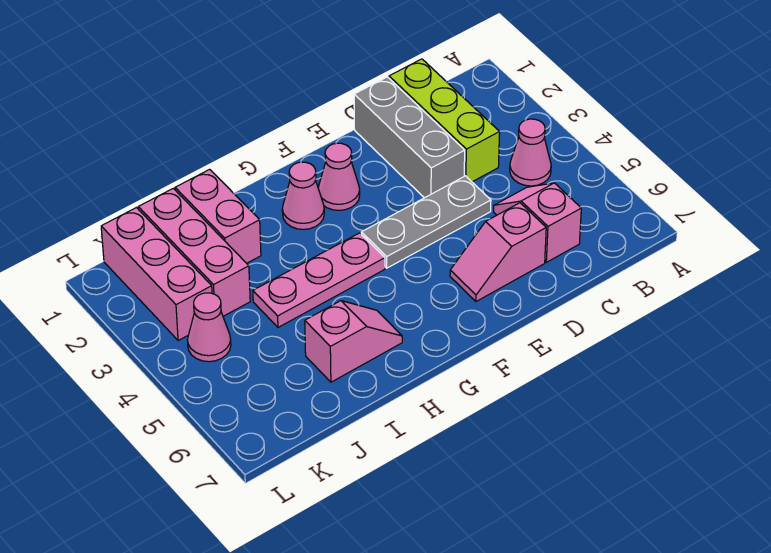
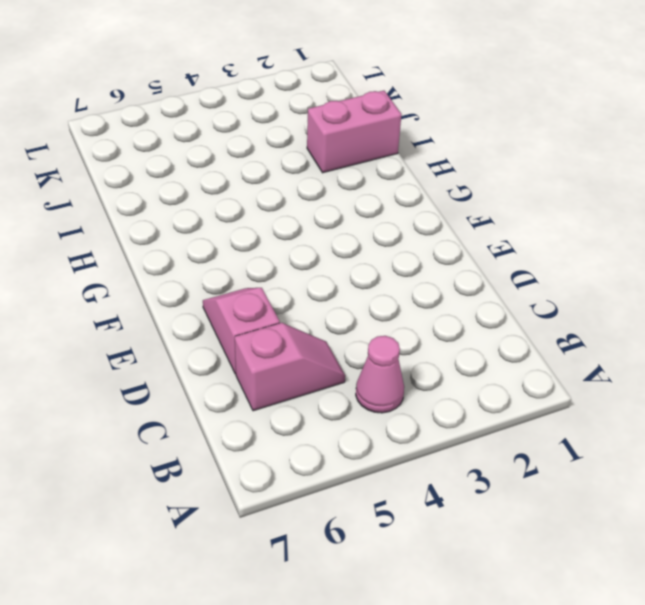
none -> lime brick C1:C3 level 1
none -> grey brick D1:D3 level 1
none -> grey plate D4:F4 level 1

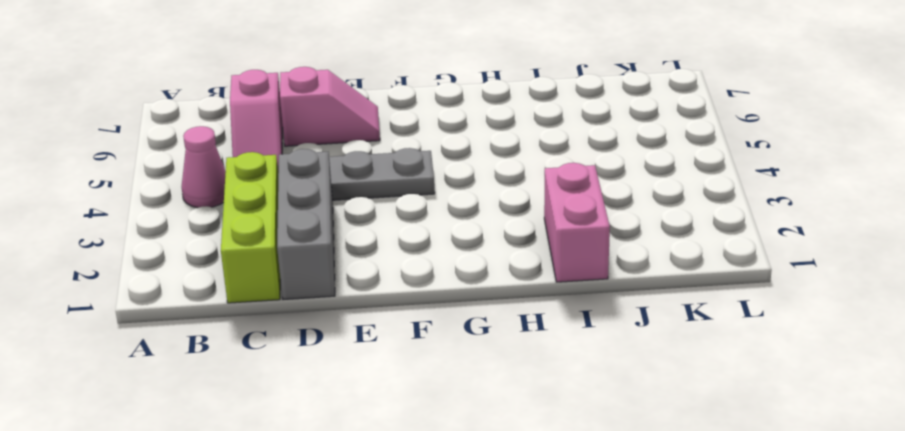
none -> pink cone F2 level 1
none -> pink cone G2 level 1
none -> pink plate G4:I4 level 1

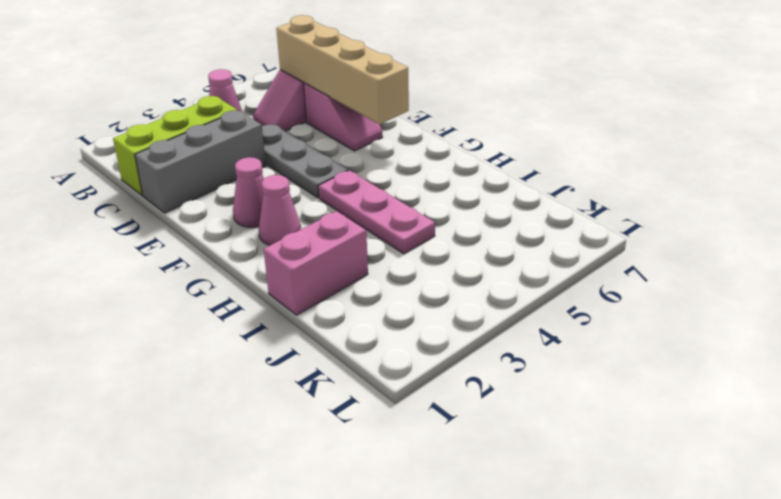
tan brick C6:F6 level 2 -> none
none -> pink slope H6:I6 level 1 top I
none -> pink brick J1:J3 level 1
none -> pink brick K1:K3 level 1

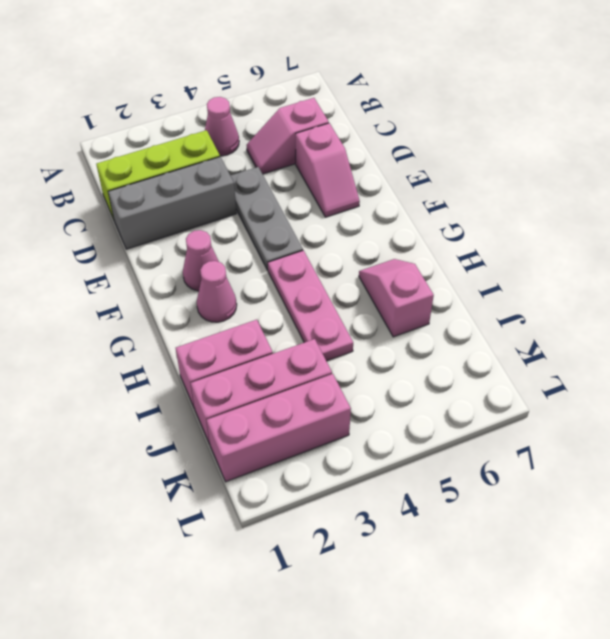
none -> pink cone K4 level 1

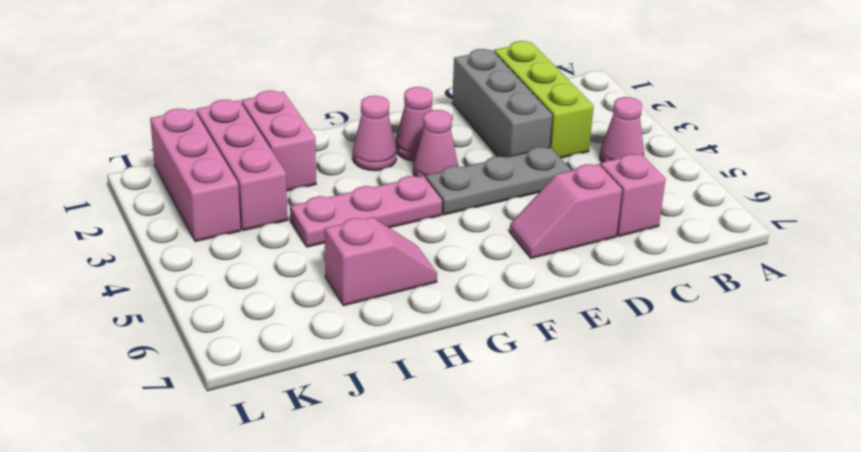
pink cone F3 level 1 -> pink cone K4 level 1

